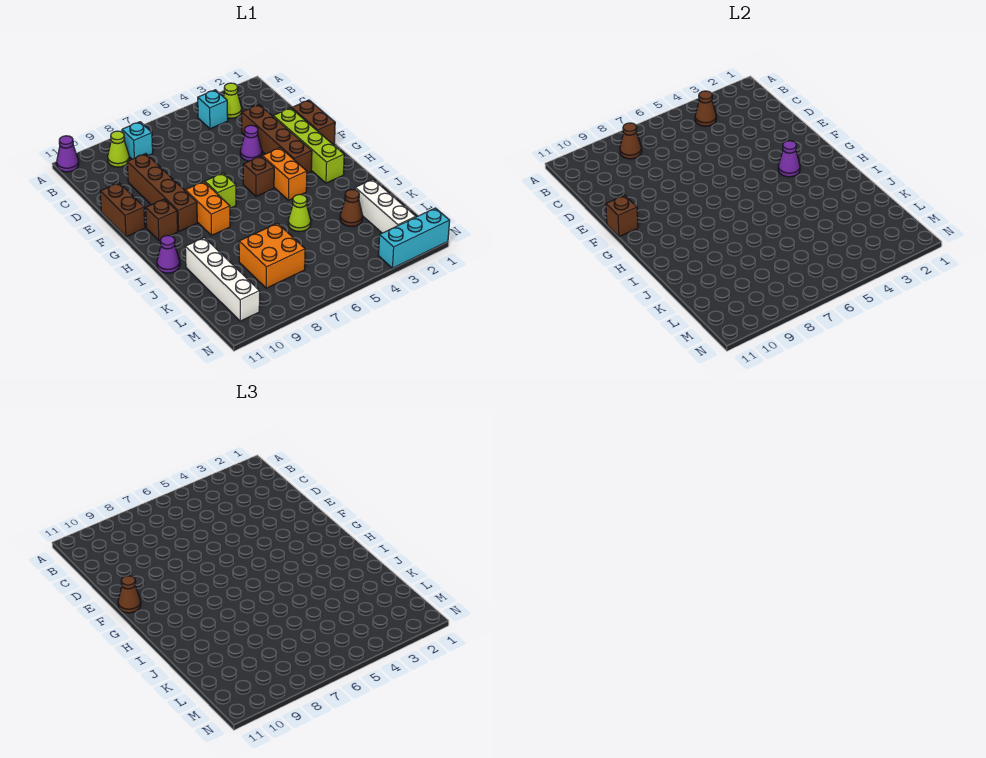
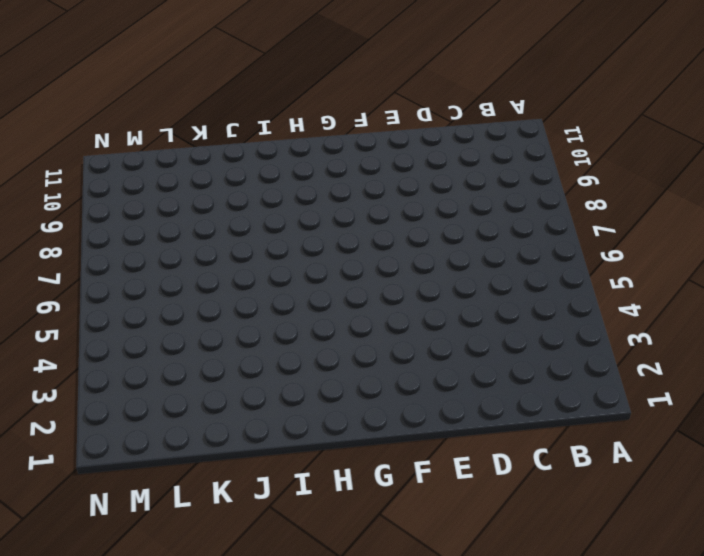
none -> purple cone A11 level 1
none -> lime cone B3 level 1
none -> cyan brick B4 level 1

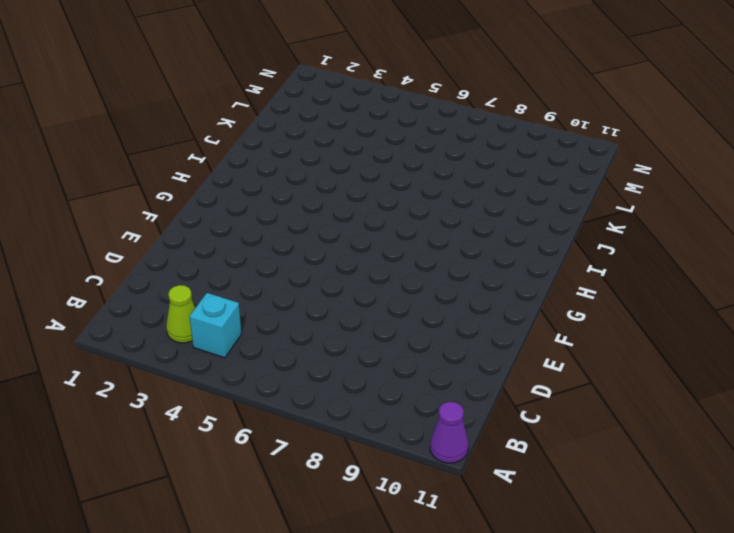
none -> cyan brick B8 level 1
none -> lime cone B9 level 1
none -> brown brick D3:G3 level 1

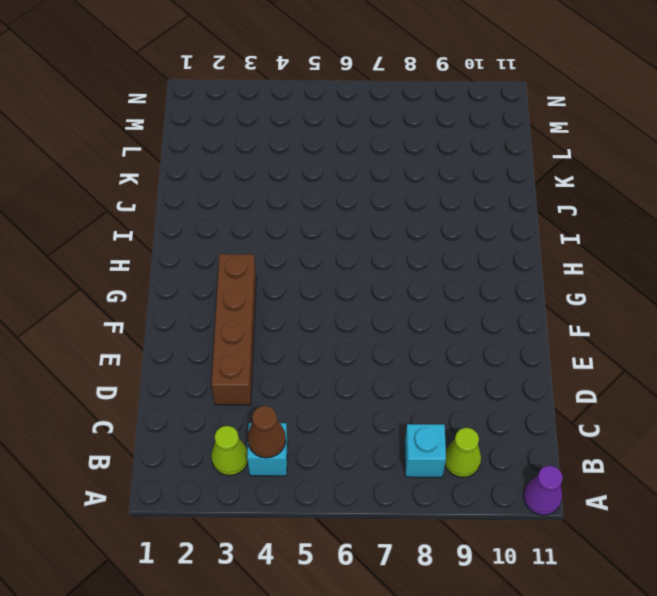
none -> brown brick D9:G9 level 1
none -> brown brick E1:F1 level 1
none -> lime brick E2:H2 level 1

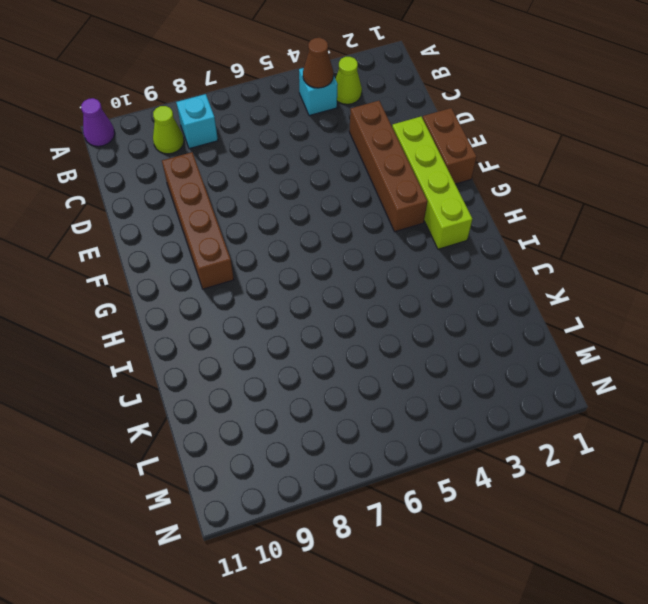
none -> purple cone E4 level 1
none -> brown brick E11:F11 level 1
none -> orange brick G4:H4 level 1

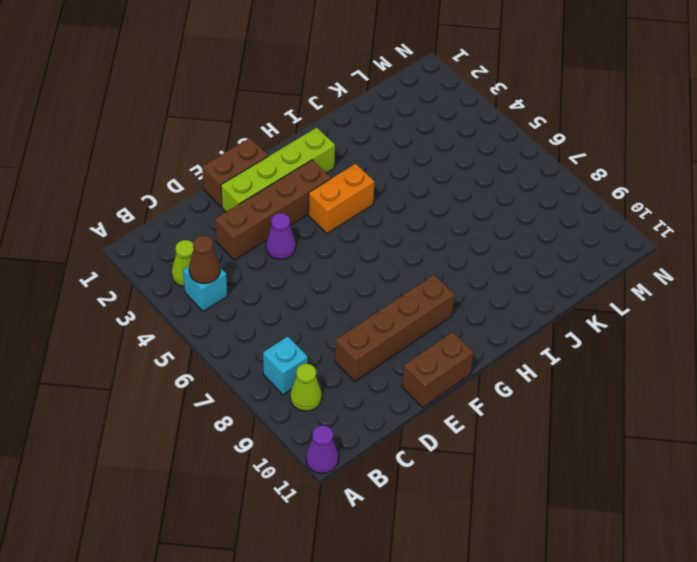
none -> brown brick G5 level 1
none -> lime brick G7 level 1
none -> orange brick G8:H8 level 1

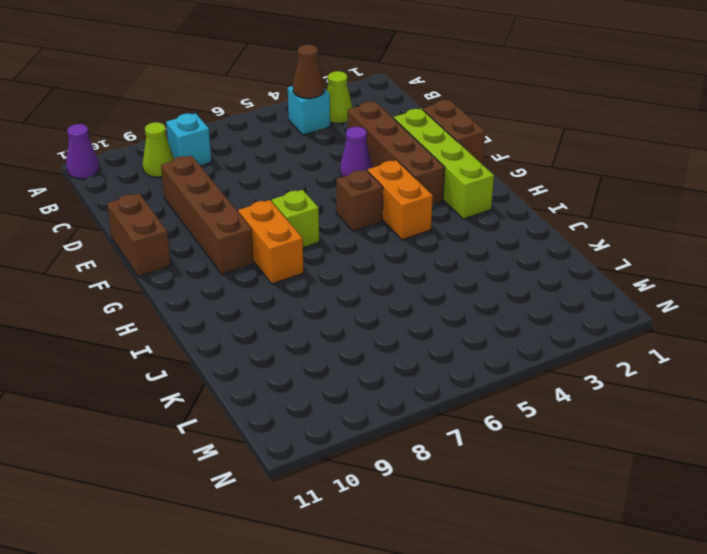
none -> brown brick G10 level 1
none -> purple cone I11 level 1
none -> lime cone J5 level 1

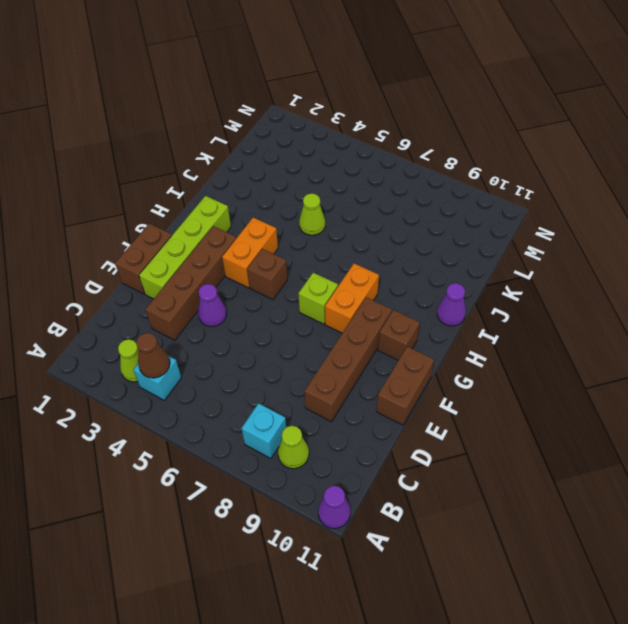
none -> white brick J10:M10 level 1
none -> white brick K2:M2 level 1
none -> brown cone K3 level 1

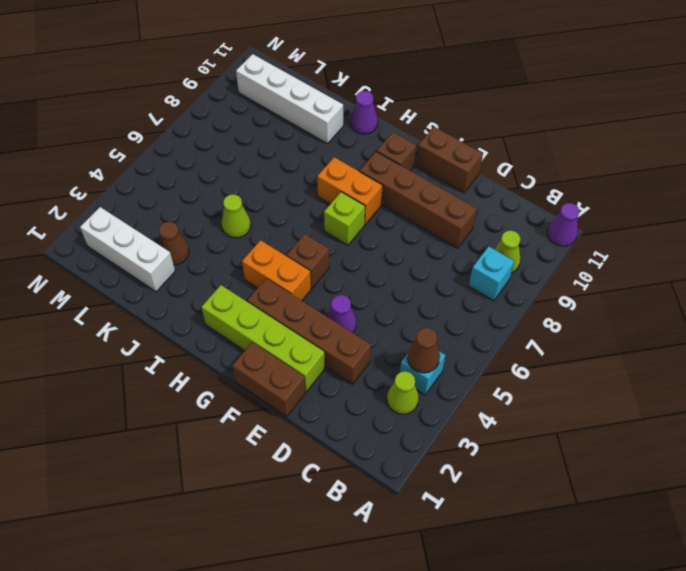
none -> orange brick K7:L8 level 1
none -> cyan brick N1:N3 level 1
none -> brown cone B8 level 2

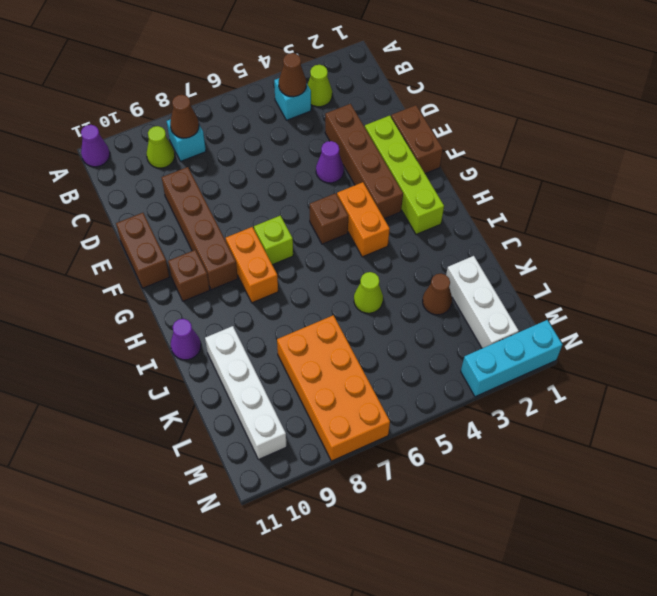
orange brick K7:N8 level 1 -> orange brick K7:L8 level 1
none -> brown brick F11 level 2
none -> purple cone G3 level 2
none -> brown cone F11 level 3

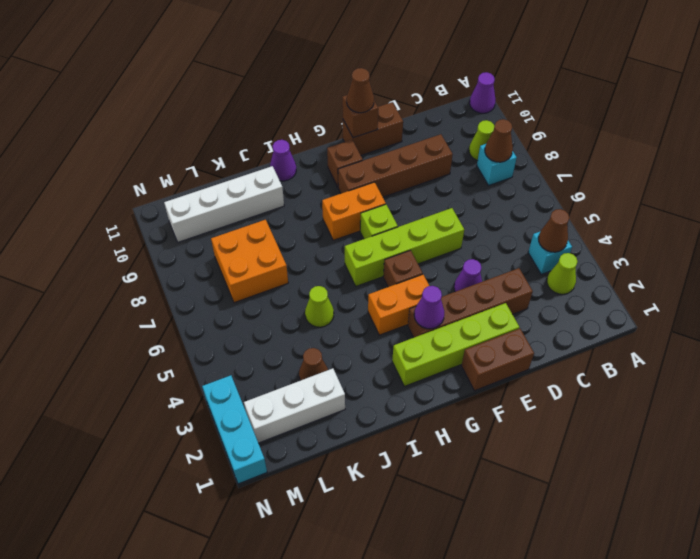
lime brick E6:H6 level 1 -> none

